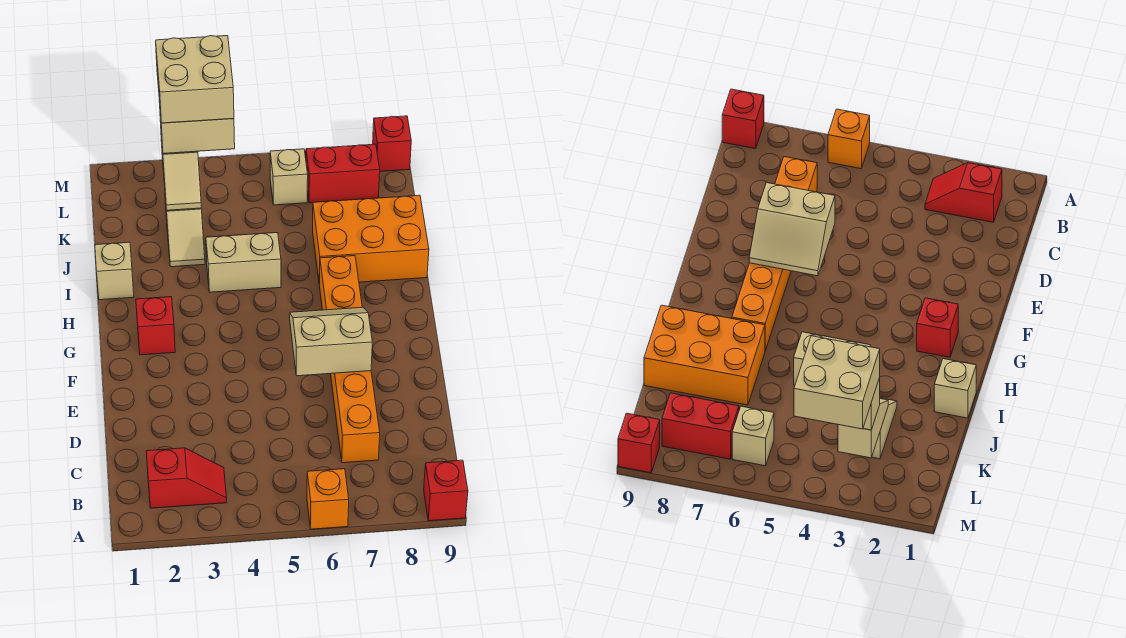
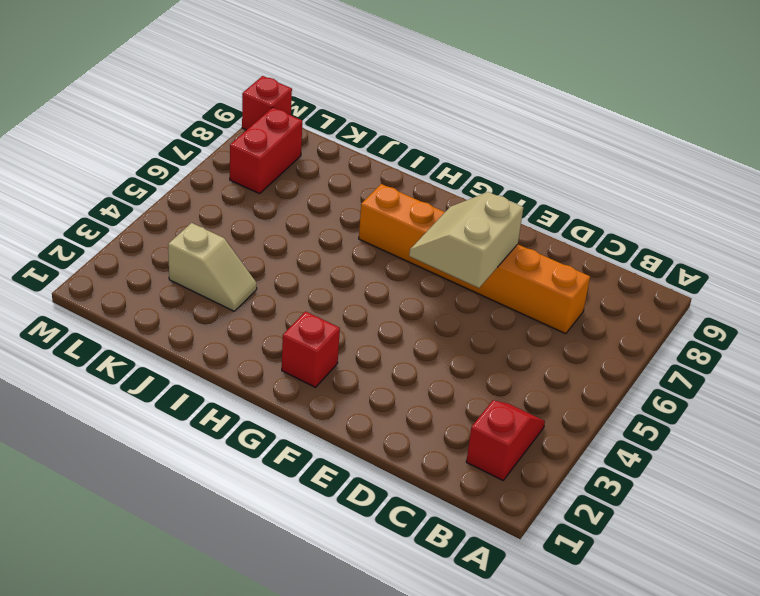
none -> orange brick A6 level 1
none -> red brick A9 level 1
none -> tan brick I1 level 1

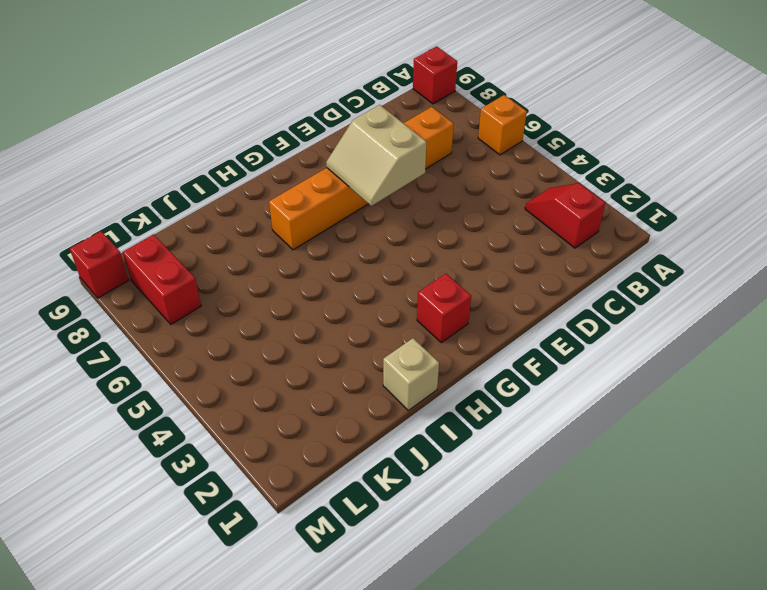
none -> tan brick I4:I5 level 1
none -> orange brick I7:J9 level 1
none -> tan slope J3:K3 level 1 top K

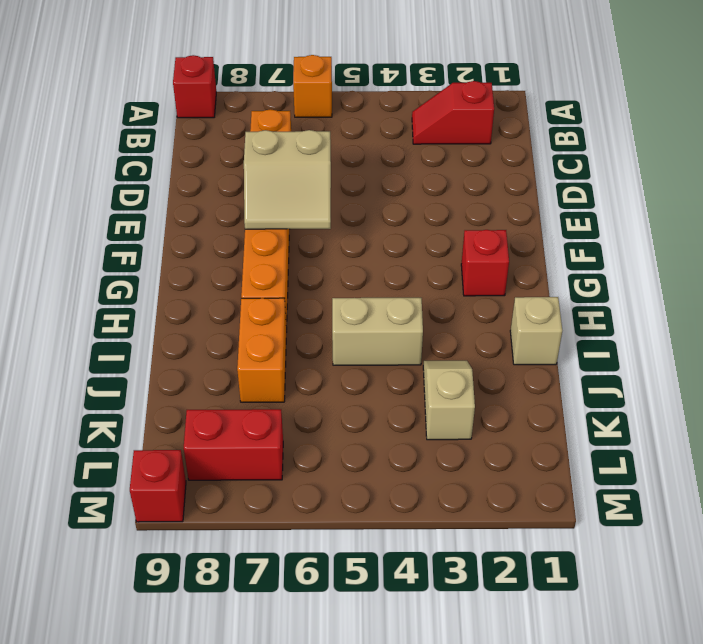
orange brick I7:J7 level 1 -> orange brick I7:J9 level 1
none -> tan brick L6 level 1
none -> tan slope K3:L3 level 2 top L
none -> tan brick L3:L4 level 3

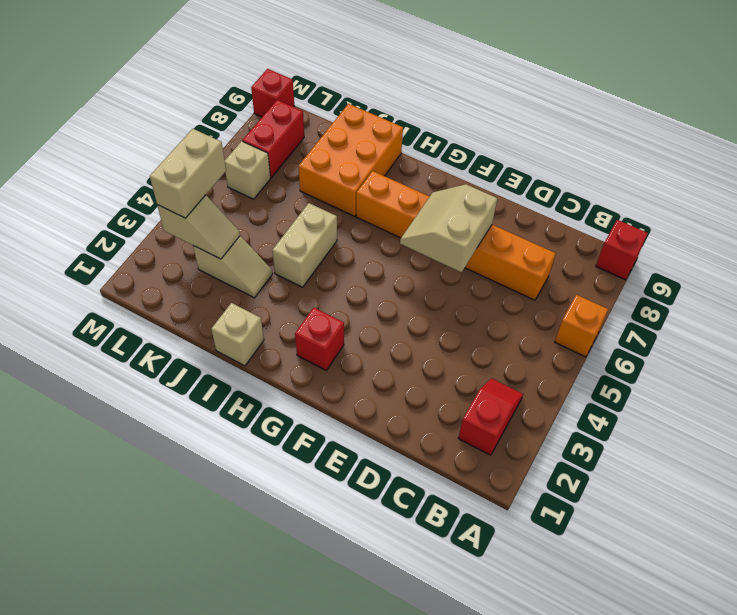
none -> tan brick L3:M4 level 4

